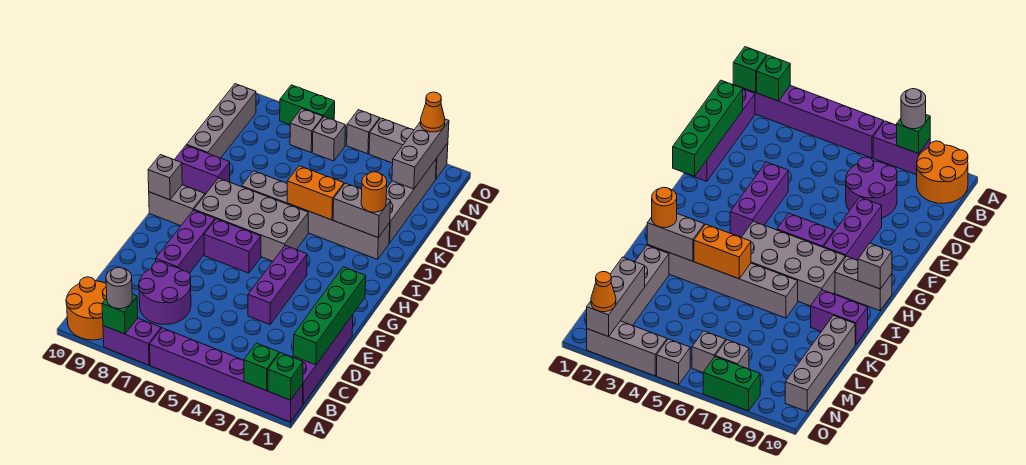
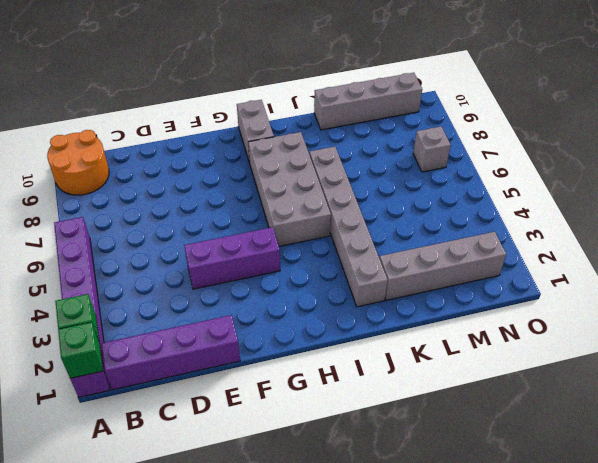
none -> purple brick A7:A8 level 1
none -> purple round brick C7:D8 level 1
none -> purple brick E8:G8 level 1
none -> purple brick G6:G7 level 1

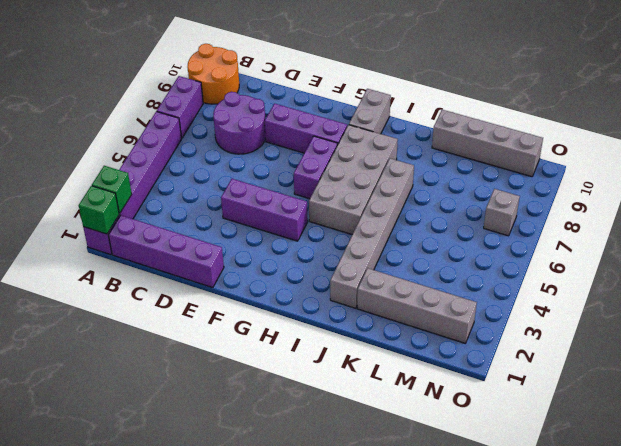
none -> purple brick J9:J10 level 1
none -> grey brick N6 level 1
none -> grey brick O2:O4 level 1
none -> grey brick O5 level 1

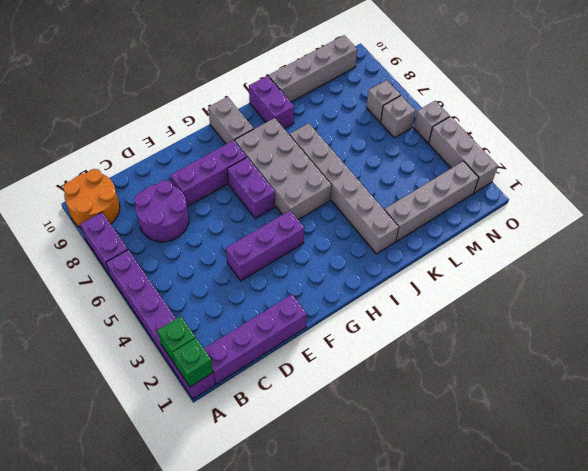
none -> green brick O7:O8 level 1
none -> green brick A8 level 2
none -> green brick C1:F1 level 2
none -> grey brick H10 level 2

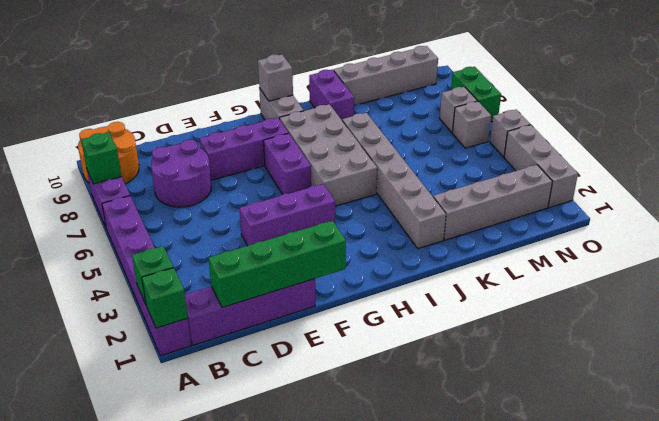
none -> grey brick J2:J3 level 2
none -> orange brick J4:J5 level 2
none -> grey brick M2:O2 level 2
none -> grey round brick A8 level 3

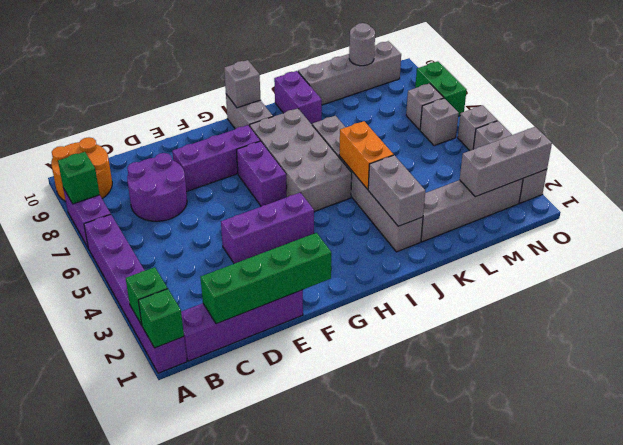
grey round brick M10 level 2 -> grey round brick A8 level 3
none -> orange round brick J2 level 3
none -> orange cone O2 level 3

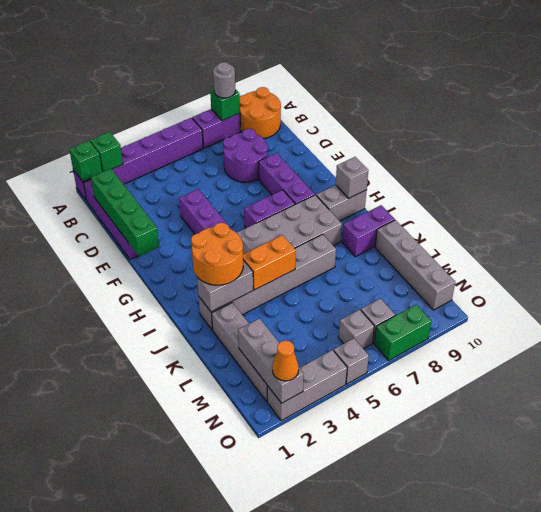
orange round brick I2:J3 level 3 -> orange round brick J2 level 3

